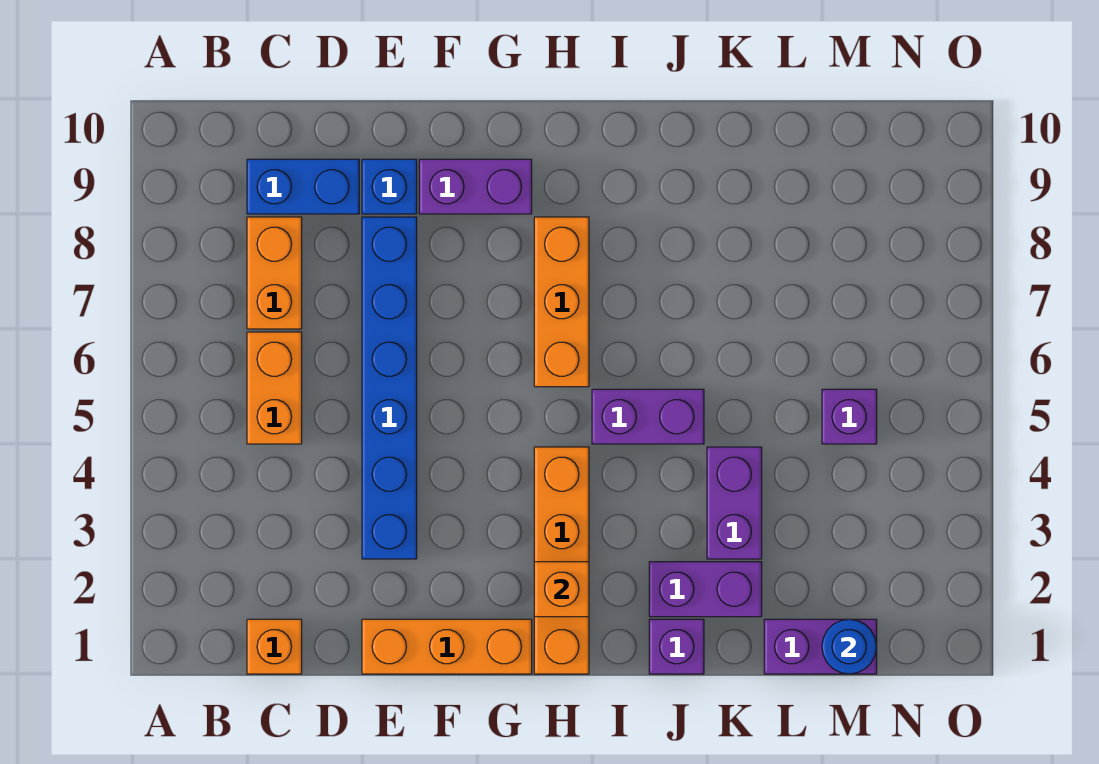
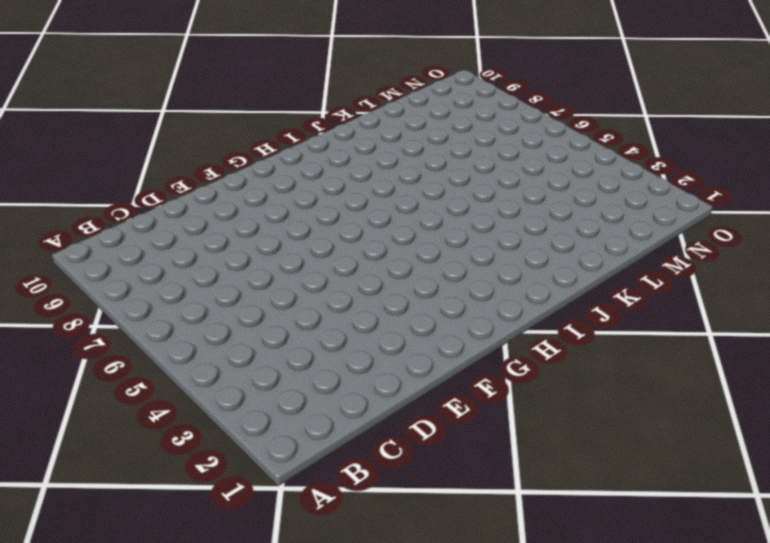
none -> orange brick C1 level 1
none -> orange brick C5:C6 level 1
none -> orange brick C7:C8 level 1

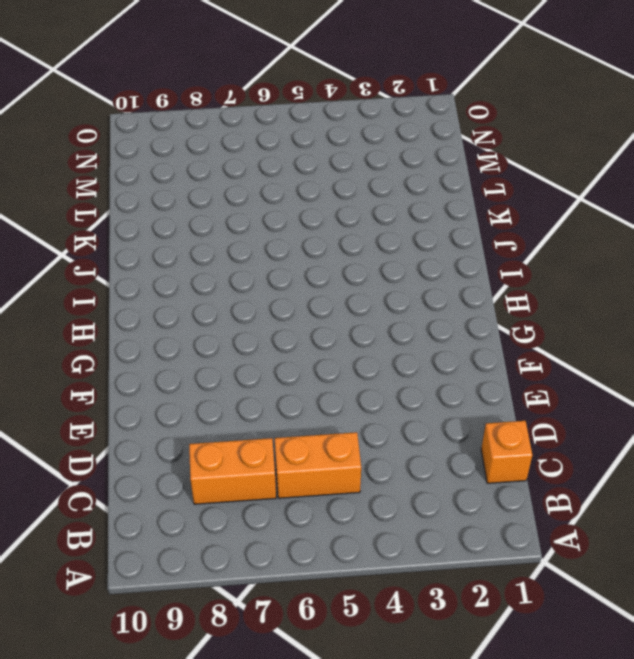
none -> blue brick C9:D9 level 1
none -> orange brick E1:G1 level 1
none -> blue brick E3:E8 level 1

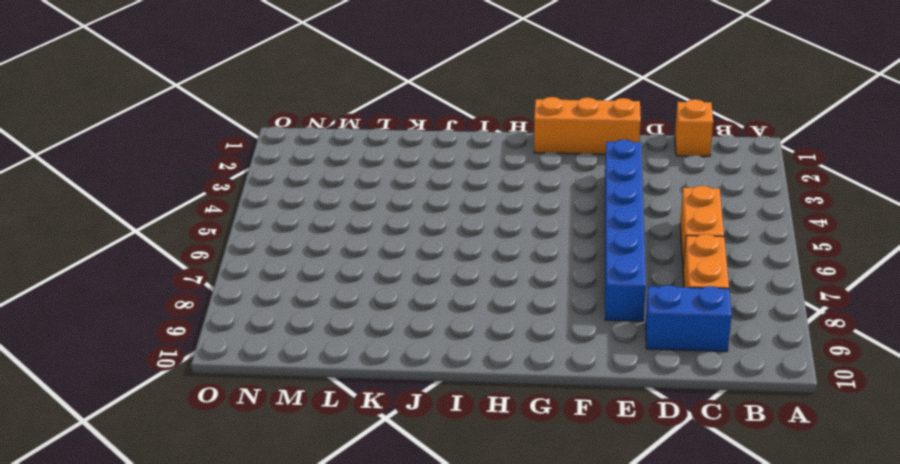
none -> blue brick E9 level 1
none -> purple brick F9:G9 level 1
none -> orange brick H1:H4 level 1

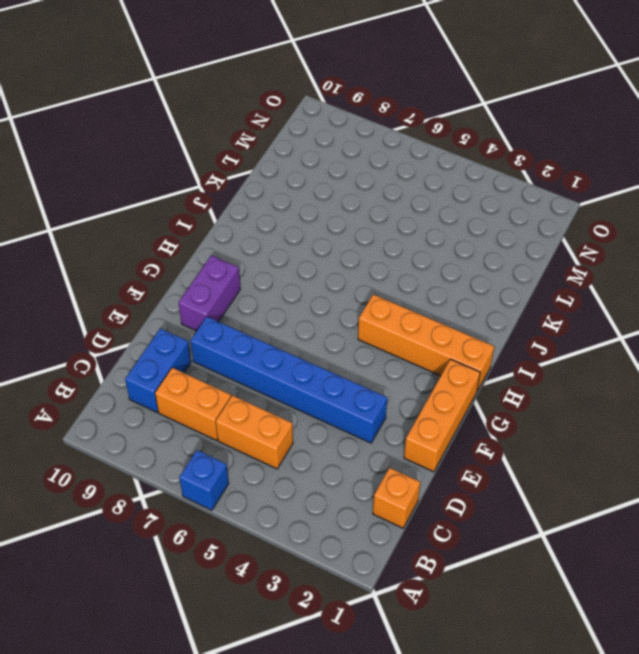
blue brick A6 level 1 -> blue brick E9 level 1
none -> orange brick H6:H8 level 1
none -> purple brick I5:J5 level 1
none -> purple brick J1 level 1

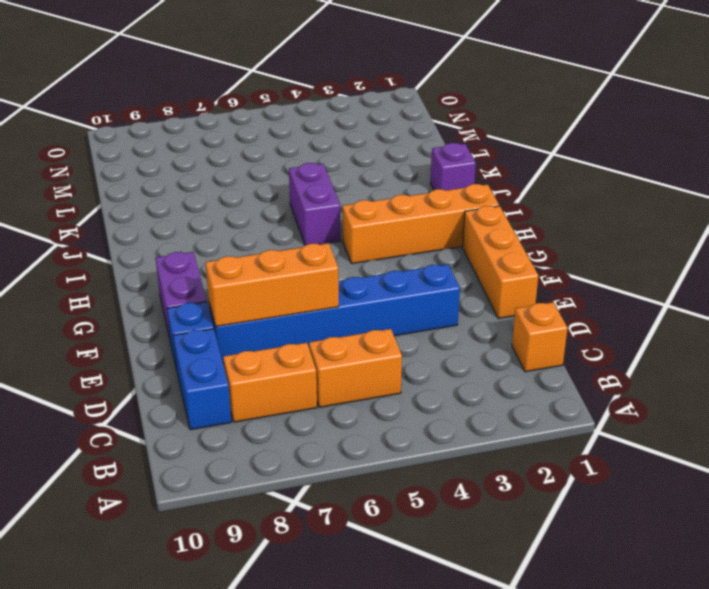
orange brick E6:E8 level 2 -> orange brick H6:H8 level 1
none -> purple brick J2:K2 level 1
none -> purple brick K3:K4 level 1
none -> purple brick L1:M1 level 1

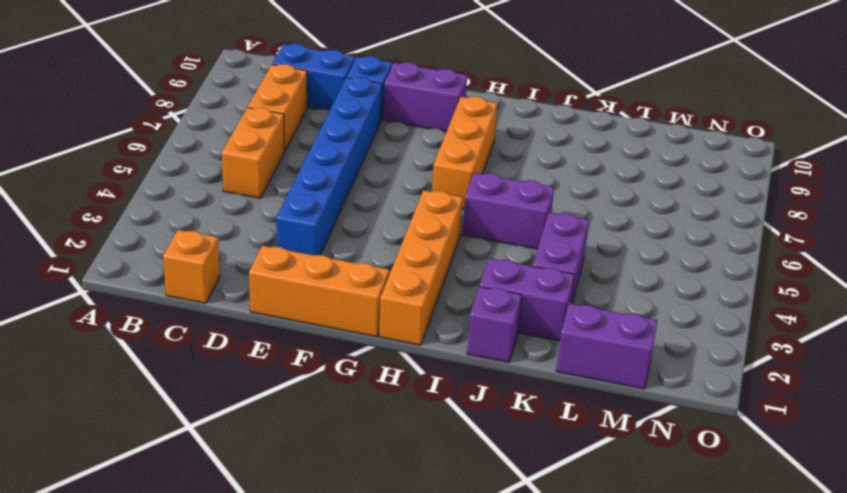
none -> purple brick M5 level 1
none -> orange brick H2 level 2
none -> blue round brick M1 level 2

